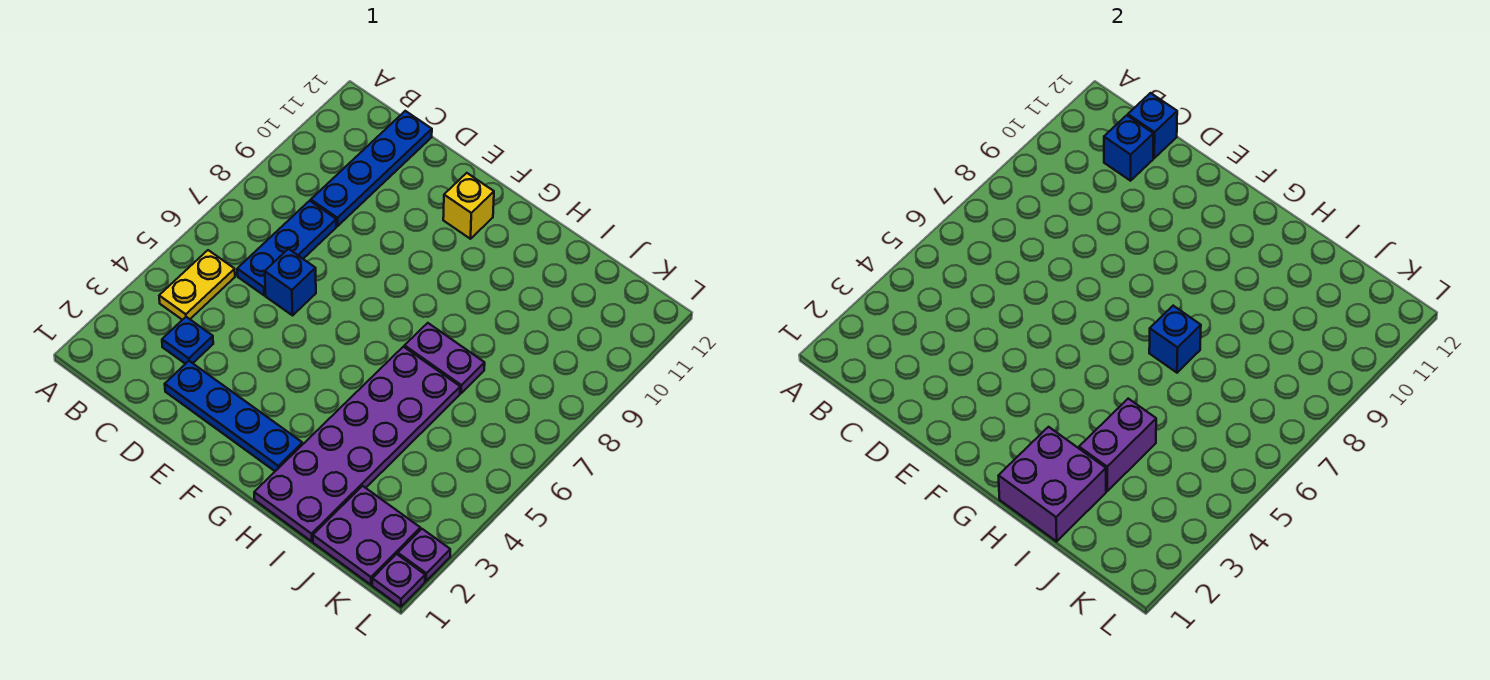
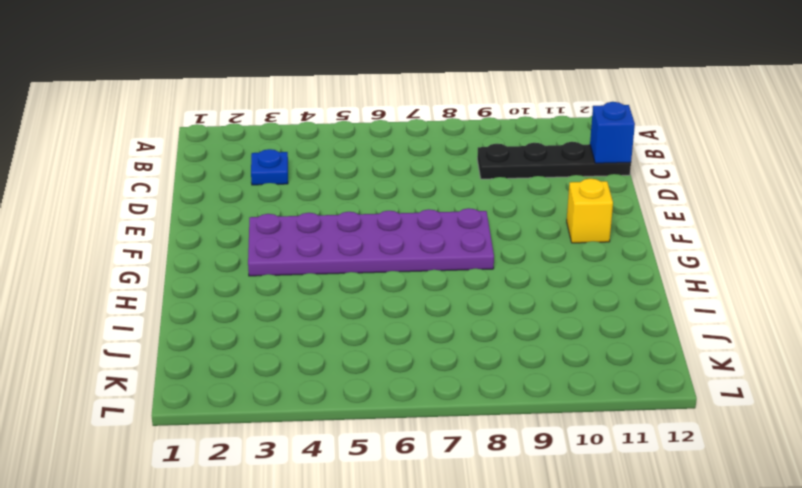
black plate C9:C12 level 1 -> blue plate C9:C12 level 1
purple plate F3:G8 level 1 -> purple plate H1:I6 level 1
none -> yellow plate B4:B5 level 1
none -> blue plate C6:C8 level 1
none -> blue plate D2:G2 level 1

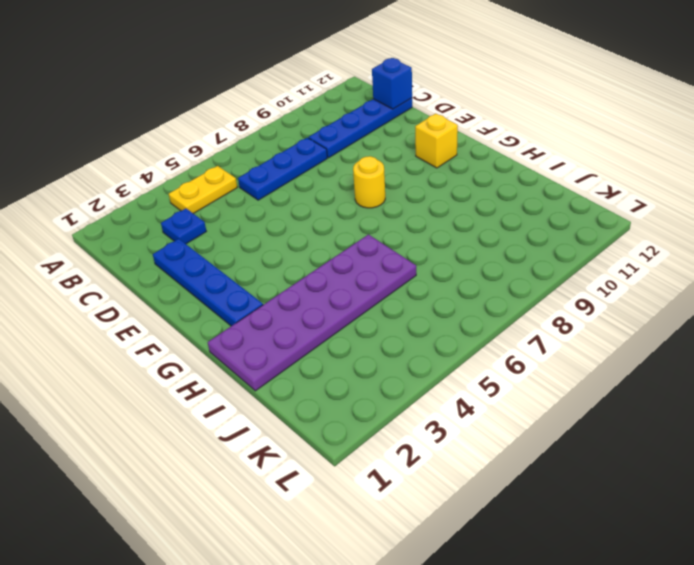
yellow round brick F8 level 1 -> none
none -> blue brick D6 level 1
none -> purple plate H7:I7 level 1
none -> purple plate J1:K2 level 1

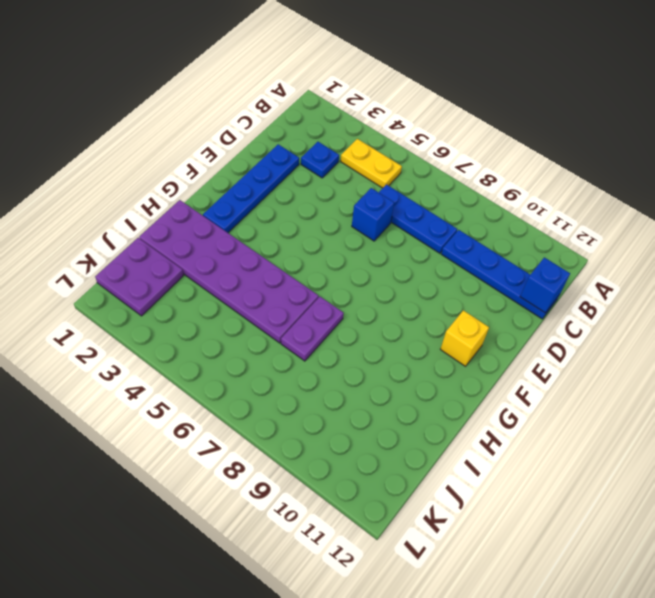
none -> purple plate L1 level 1
none -> purple plate L2 level 1
none -> blue brick C11 level 2

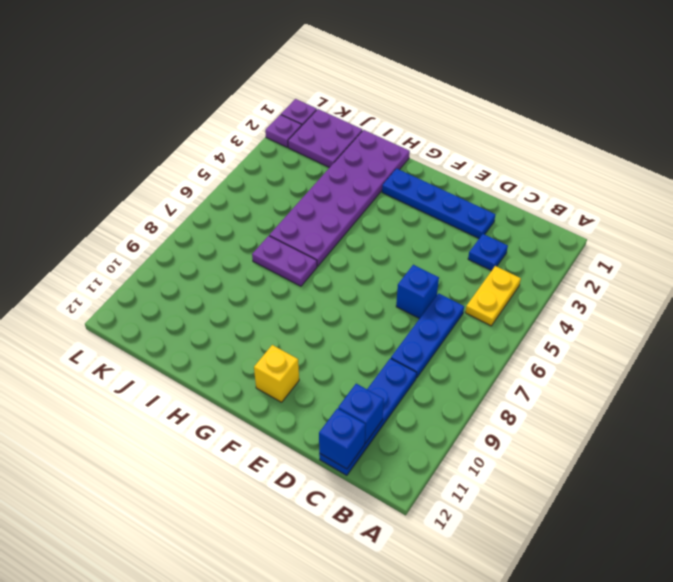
none -> purple brick H1:I2 level 2
none -> blue brick H7 level 2
none -> purple brick I3:I4 level 2

